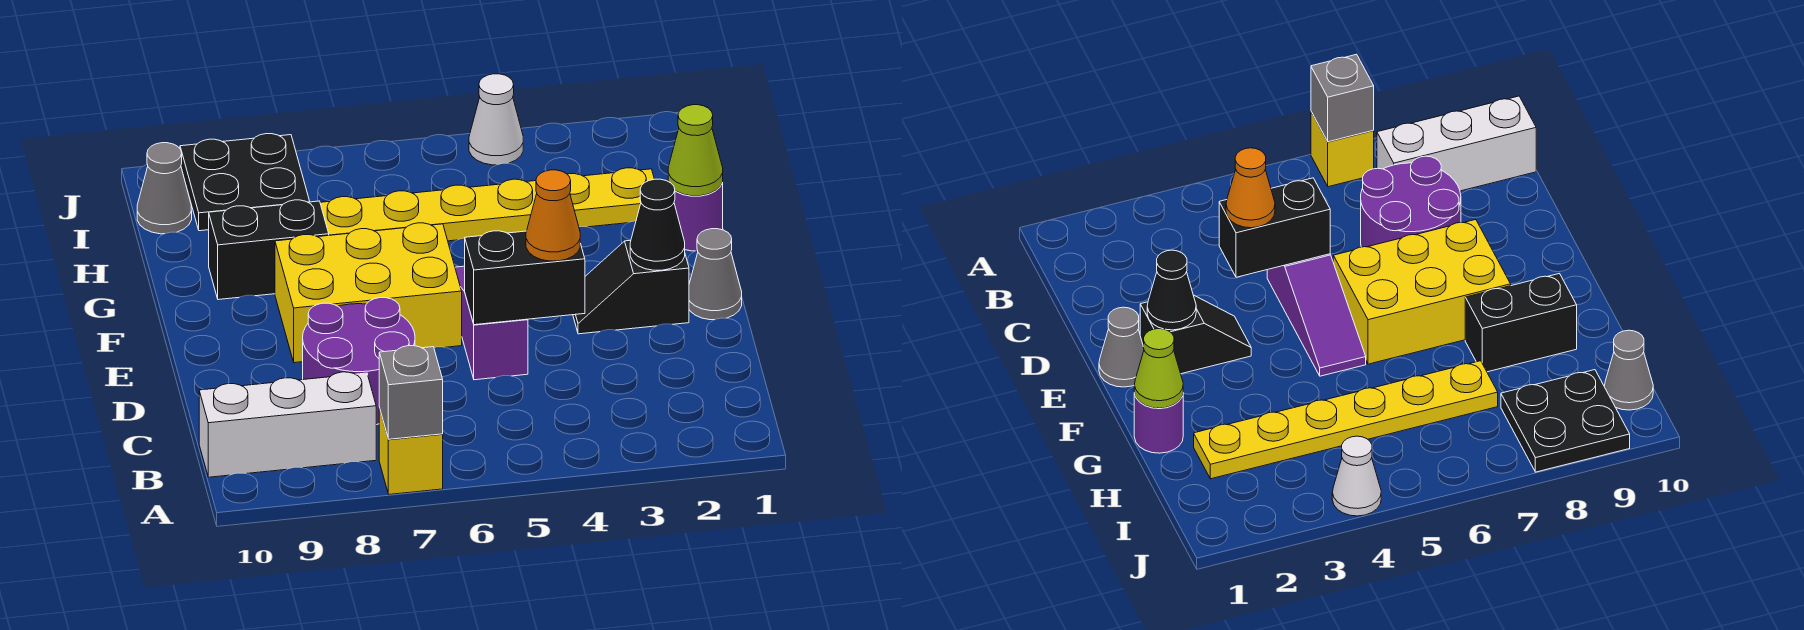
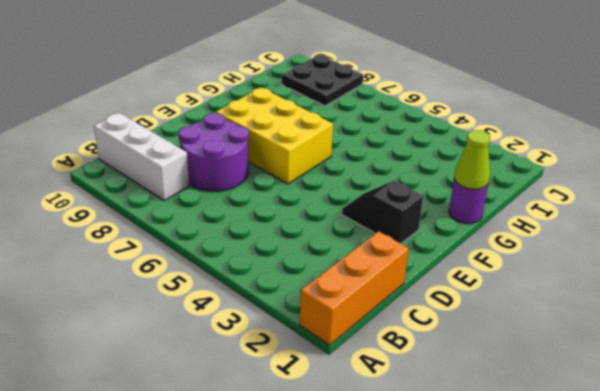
orange brick A1:C1 level 1 -> none
none -> yellow brick A7 level 1
none -> purple slope D5:F5 level 1 top D
none -> grey cone E1 level 1

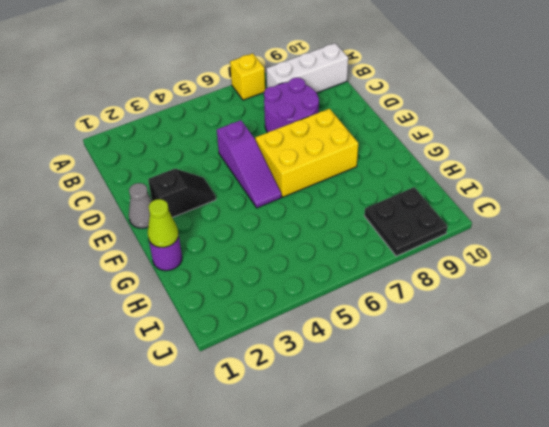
none -> black brick G8:G9 level 1
none -> yellow plate H2:H7 level 1
none -> grey cone I10 level 1

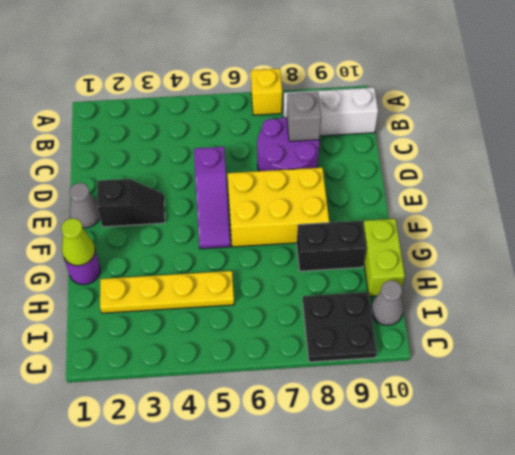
grey brick C8 level 2 -> grey brick A7 level 2
lime brick G10:H10 level 1 -> none
yellow plate H2:H5 level 1 -> yellow plate H2:H7 level 1
none -> white cone J4 level 1
none -> black brick D4:D5 level 2
none -> black cone E2 level 2

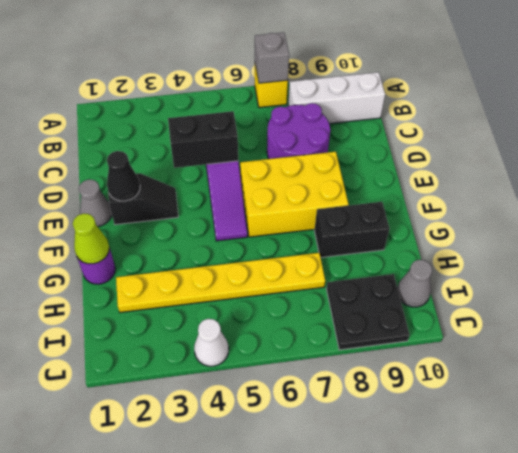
none -> orange cone D4 level 3

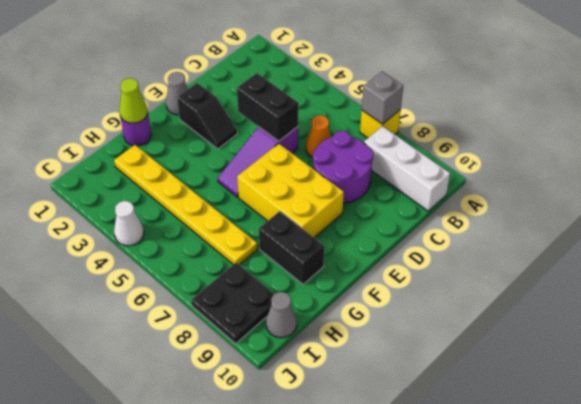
orange cone C6 level 1 -> orange cone D4 level 3
none -> black cone E2 level 2

